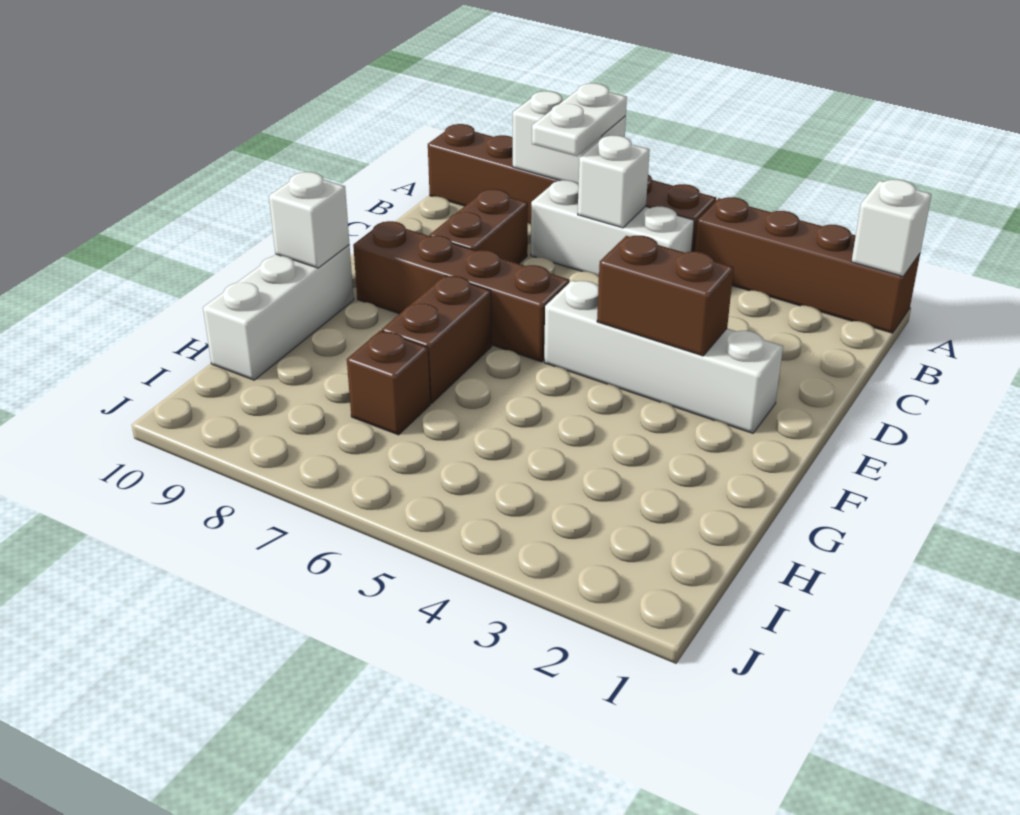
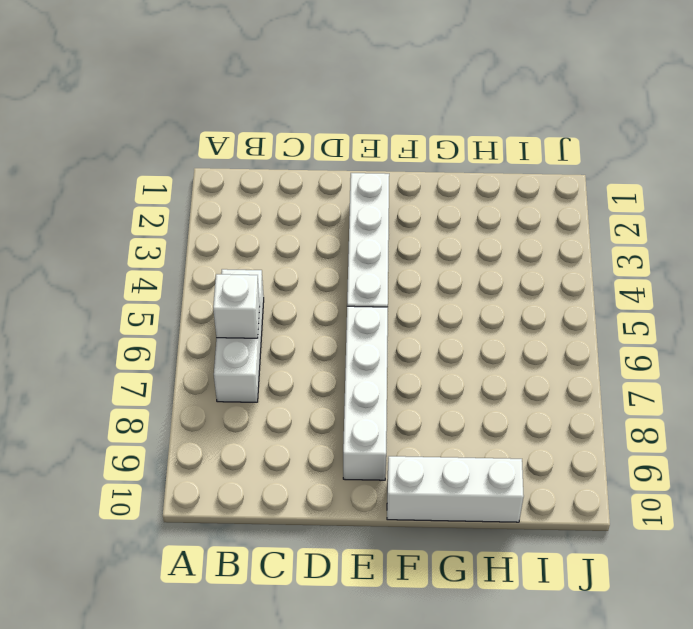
white brick E6:E9 level 1 -> brown brick E6:E9 level 1
none -> brown brick A1:A4 level 1
none -> brown brick A5:A10 level 1
none -> brown brick C8:D8 level 1

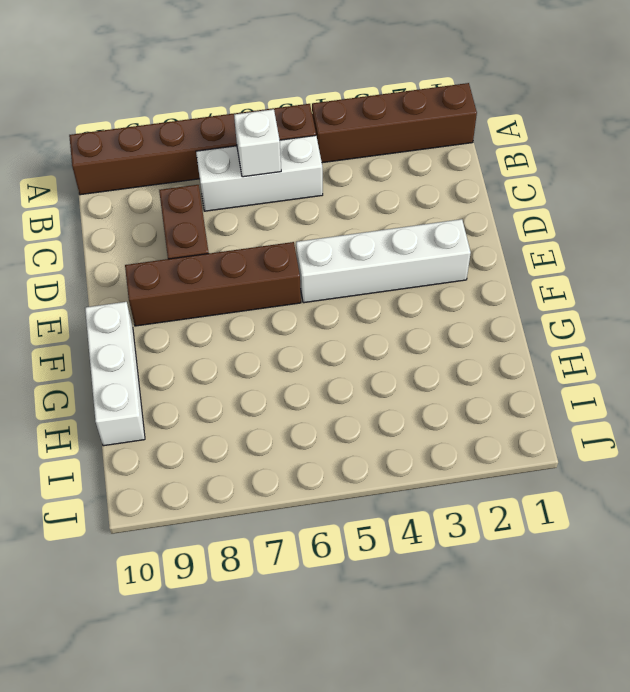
none -> brown brick F7:G7 level 1
none -> brown brick H7 level 1
none -> white brick A1 level 2

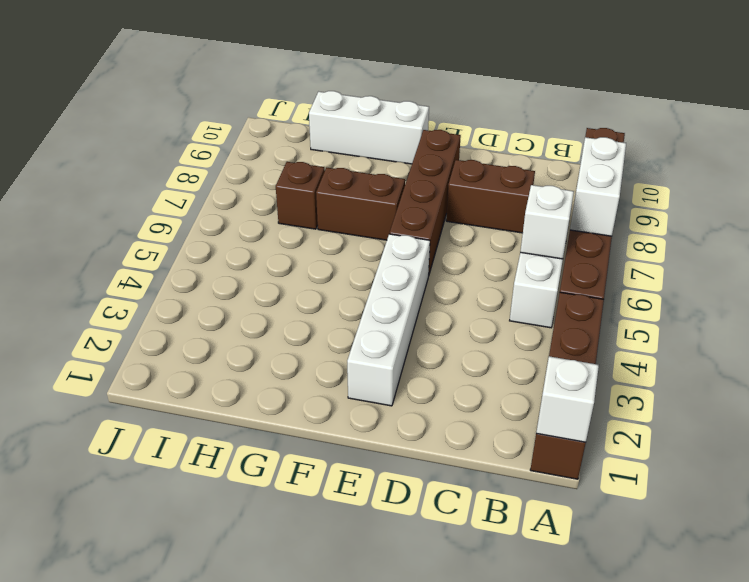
none -> brown brick E3:E4 level 2
none -> white brick F10 level 2
none -> white plate A7:B7 level 3

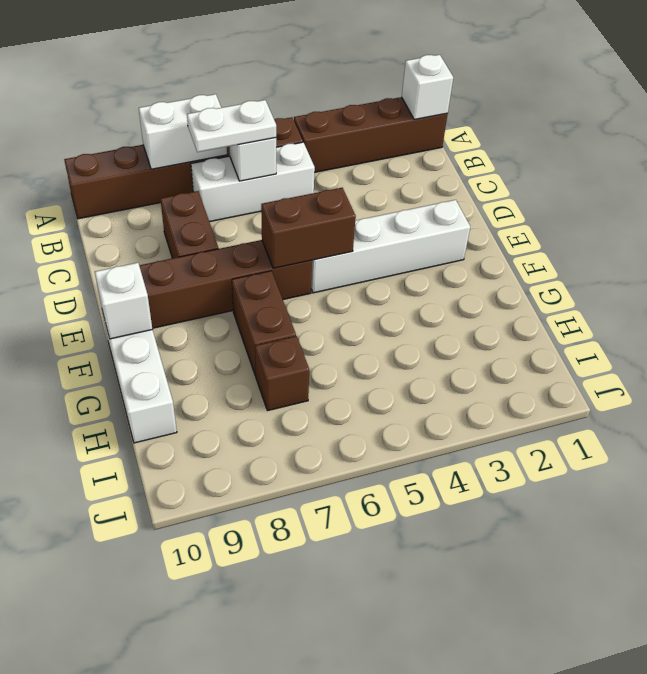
white plate B6:B7 level 3 -> white plate A7:B7 level 3
brown brick E5:E6 level 2 -> brown brick E3:E4 level 2

